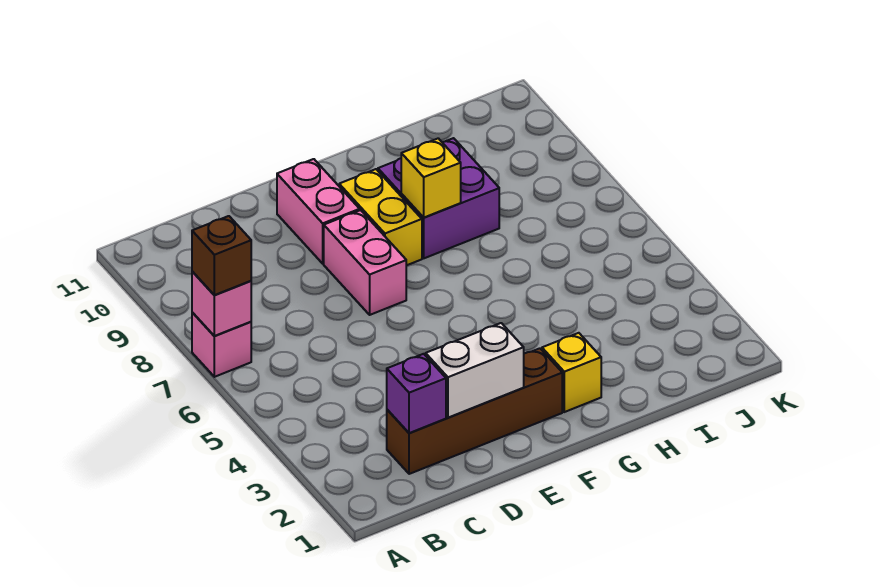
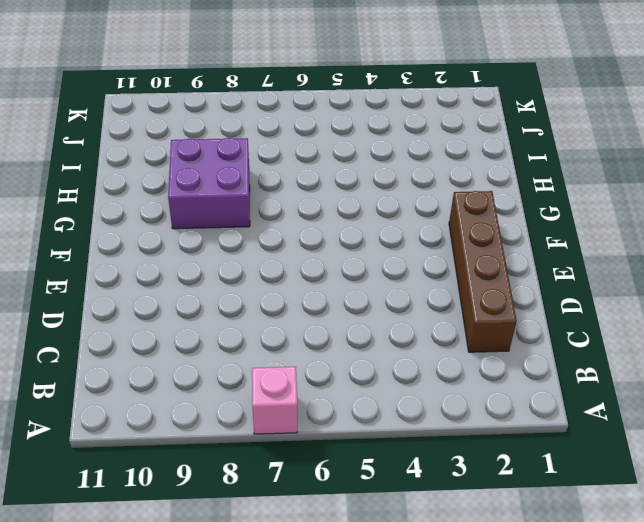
none -> pink brick E7:E8 level 1
none -> pink brick E9:E10 level 1
none -> yellow brick F8:F9 level 1

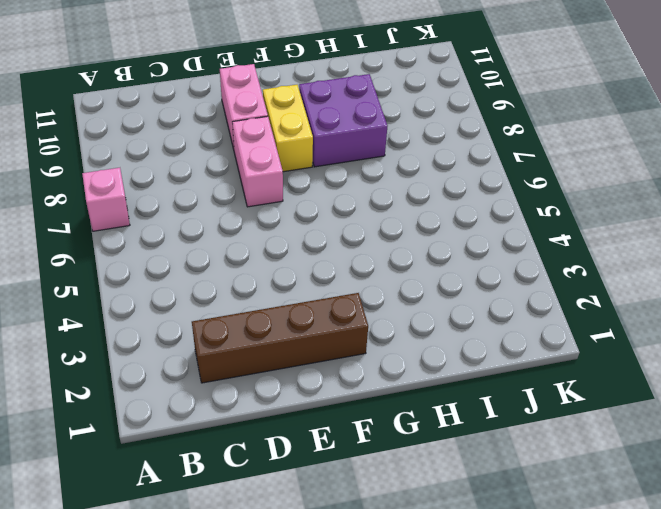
none -> yellow brick G2 level 1
none -> pink brick A7 level 2
none -> purple brick C2 level 2

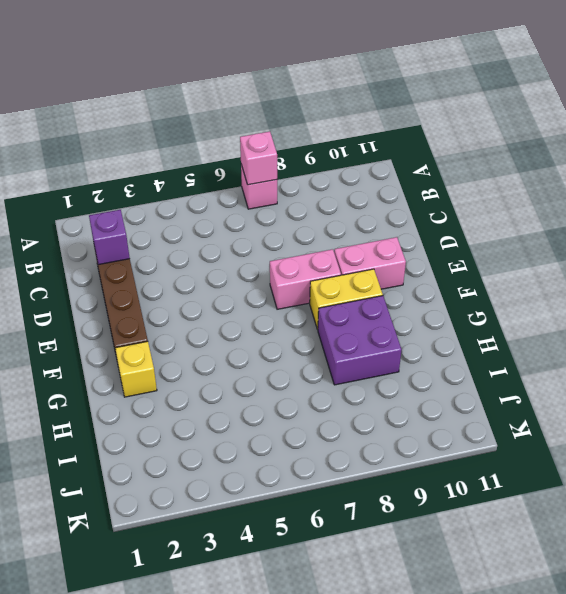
none -> white brick D2:E2 level 2
none -> yellow brick G8 level 2
none -> brown brick A7 level 3

